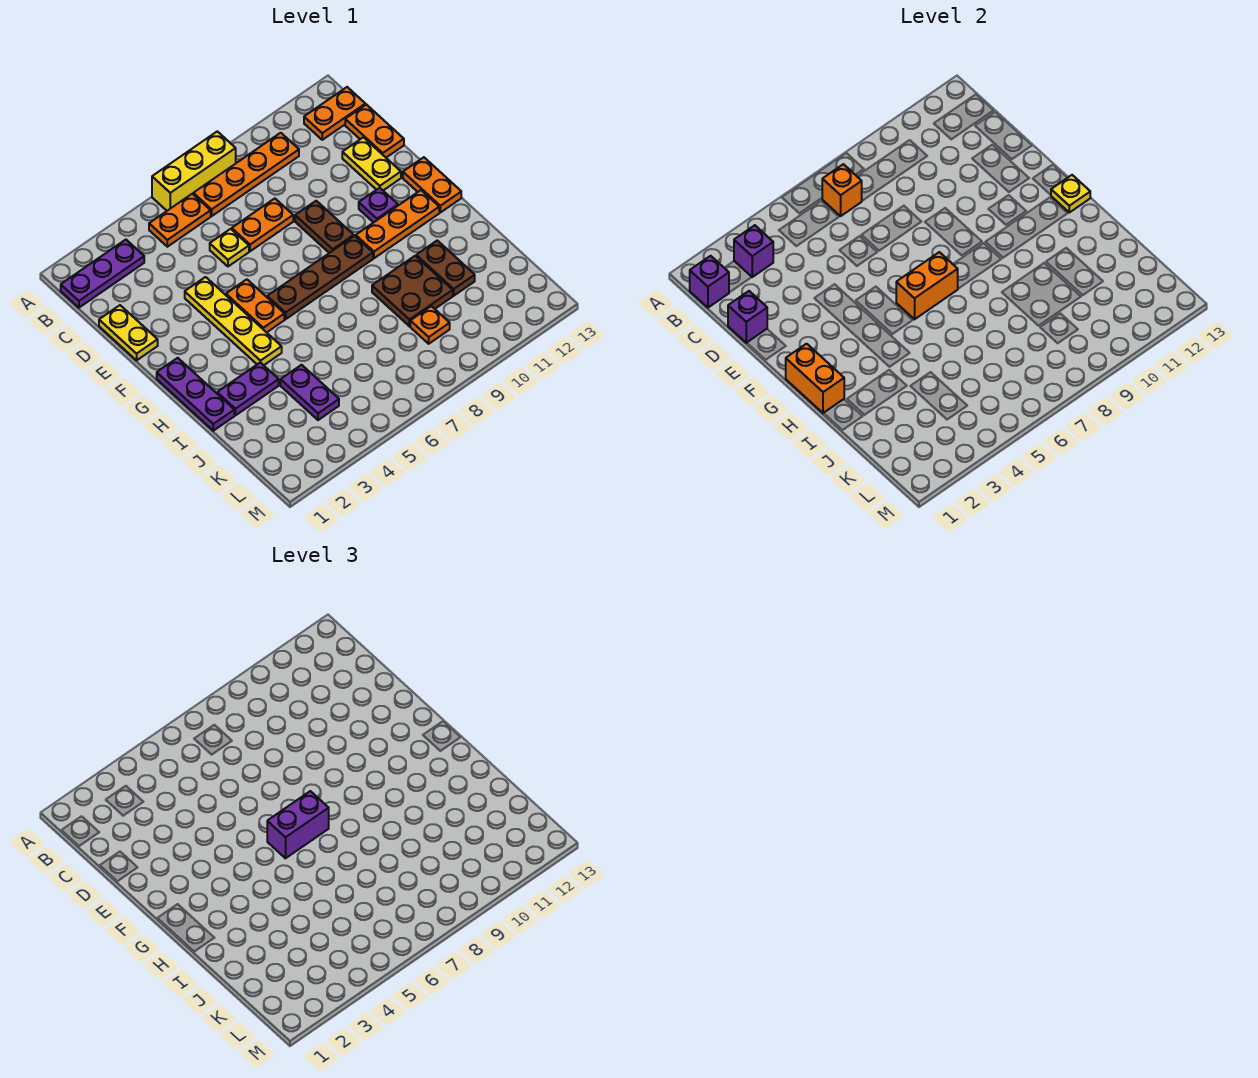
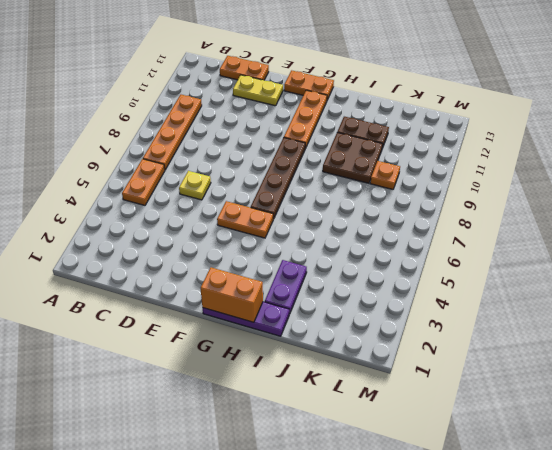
none -> yellow brick A6:A8 level 1
none -> purple plate B1:B3 level 1
none -> orange plate B12:B13 level 1
none -> yellow plate D1:E1 level 1

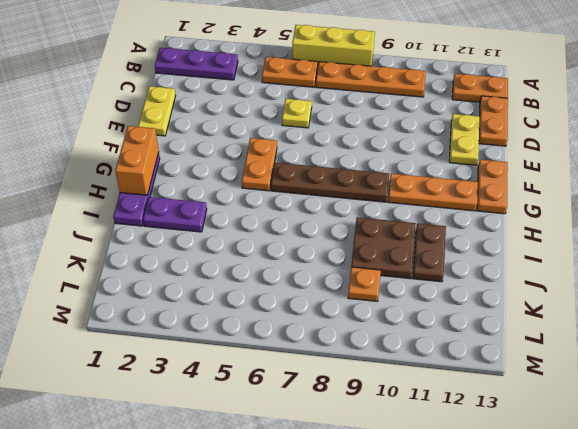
none -> orange plate D7:D8 level 1
none -> yellow plate E4:H4 level 1
none -> brown plate E9:F9 level 1
none -> purple plate F11 level 1

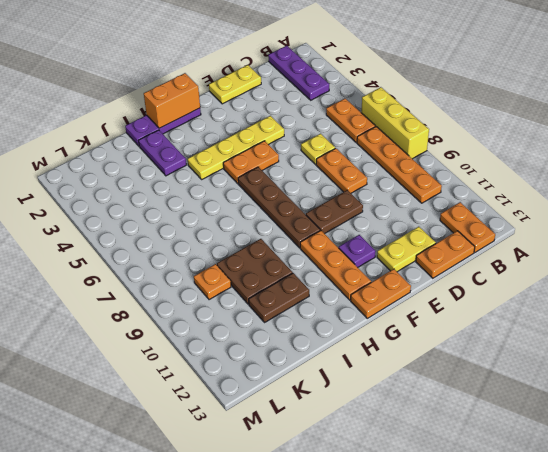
none -> purple plate J4:K4 level 1
none -> purple brick B1 level 2
none -> purple brick B3 level 2
none -> orange brick B7 level 2

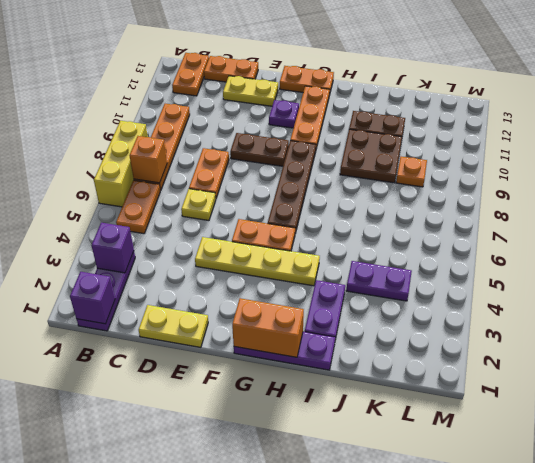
none -> purple brick D1 level 2
none -> orange brick G6:G7 level 2
none -> yellow plate G13 level 2
none -> purple brick G6:G7 level 3

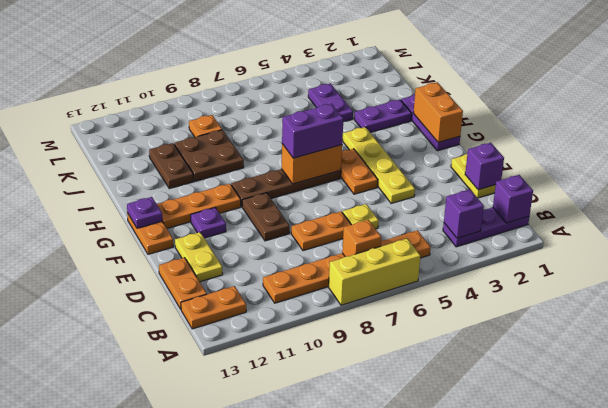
purple plate G13 level 2 -> yellow plate G13 level 2

